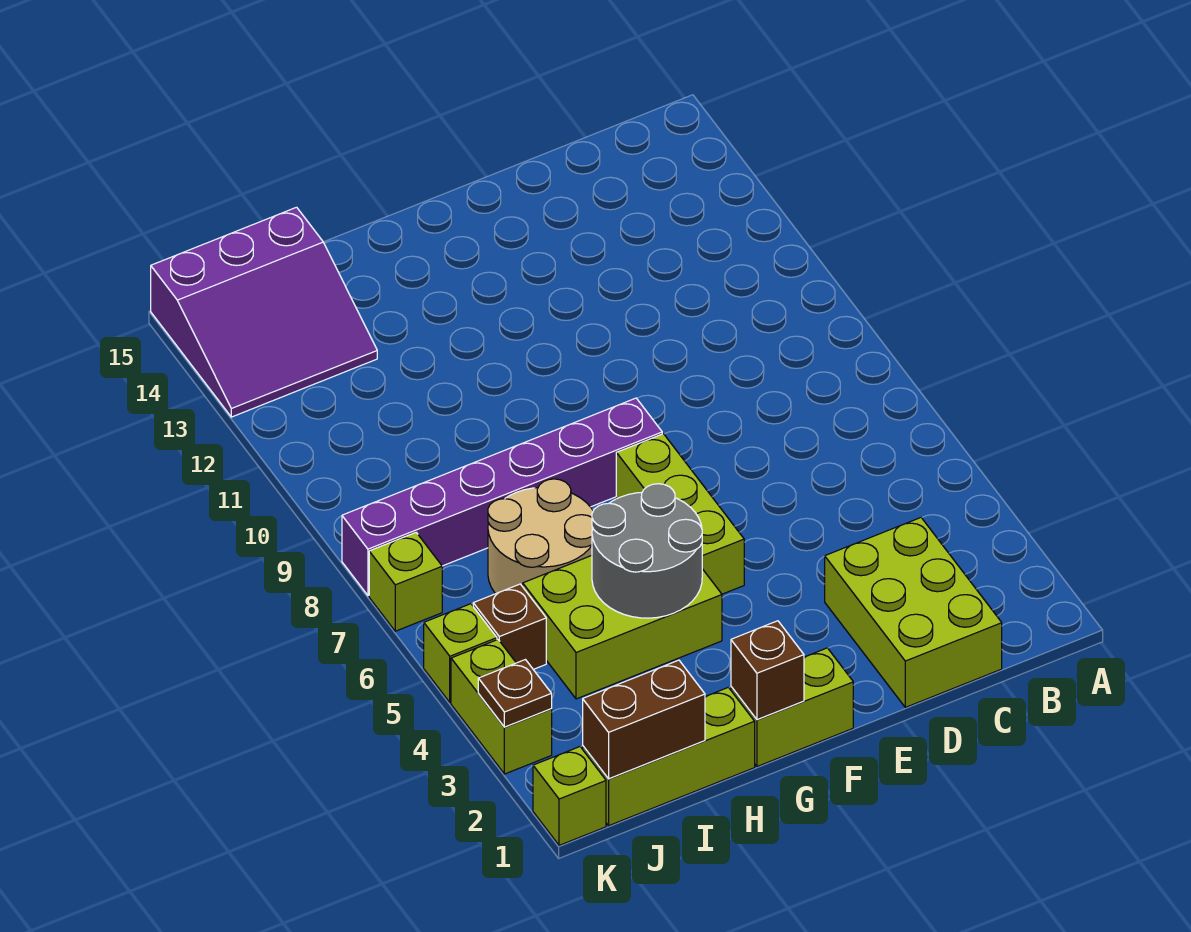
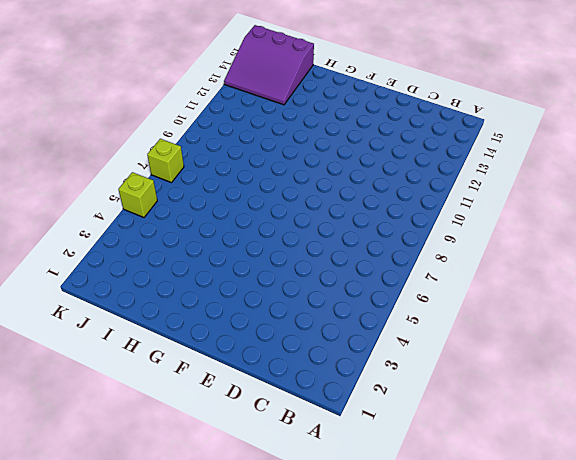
none -> lime brick C1:D3 level 1
none -> lime brick F1:G1 level 1
none -> lime brick F5:F7 level 1

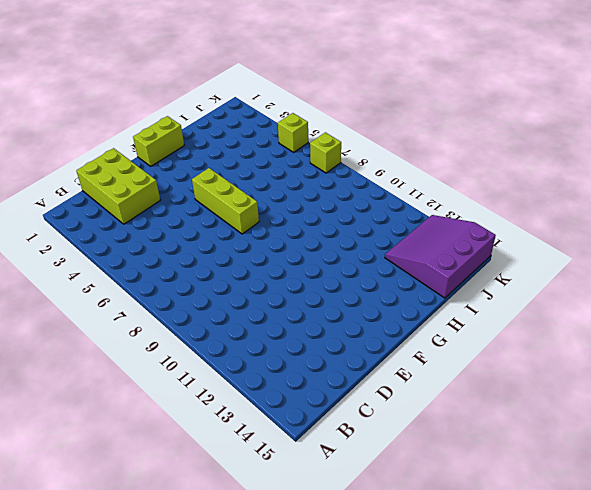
none -> purple brick F8:K8 level 1
none -> lime brick G4:I5 level 1
none -> lime brick H1:J1 level 1

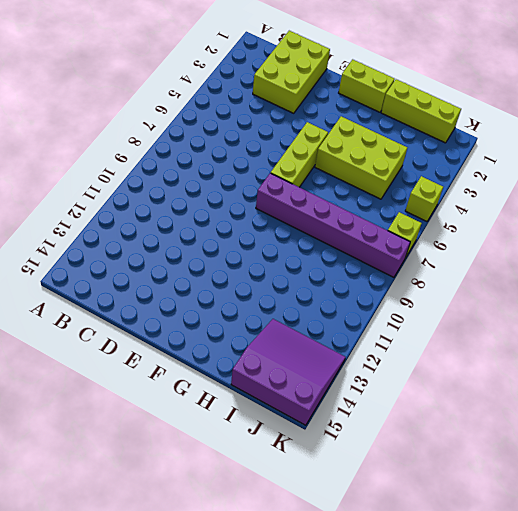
none -> tan round brick H6:I7 level 1
none -> brown brick J5 level 1
none -> lime brick K1 level 1

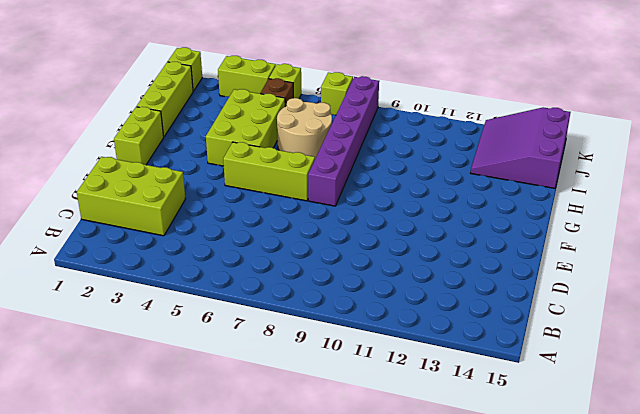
none -> brown brick G1 level 2
none -> grey round brick G4:H5 level 2
none -> brown brick I1:J1 level 2

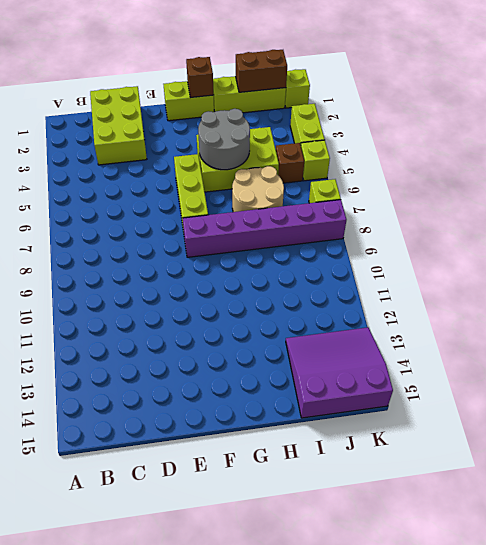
none -> brown plate K3 level 2

